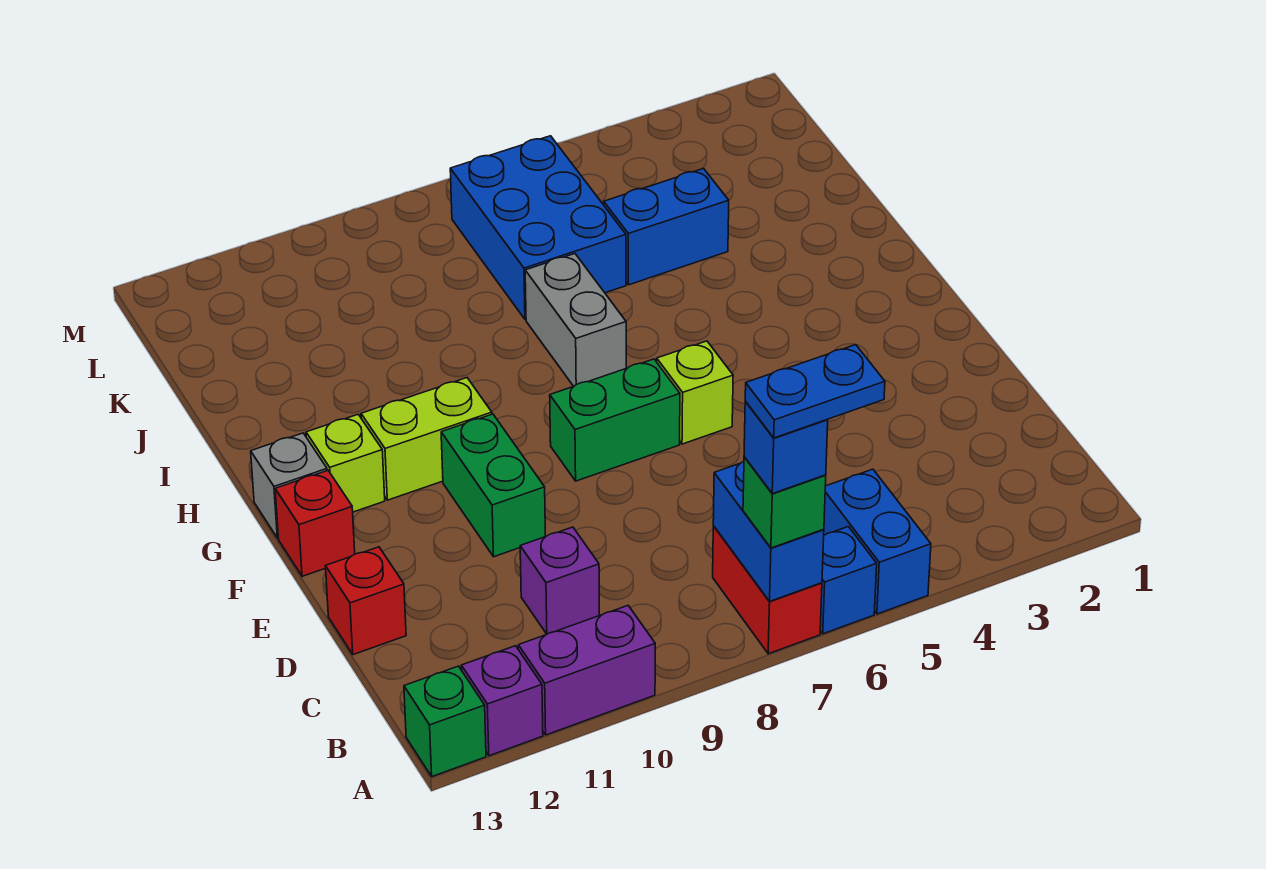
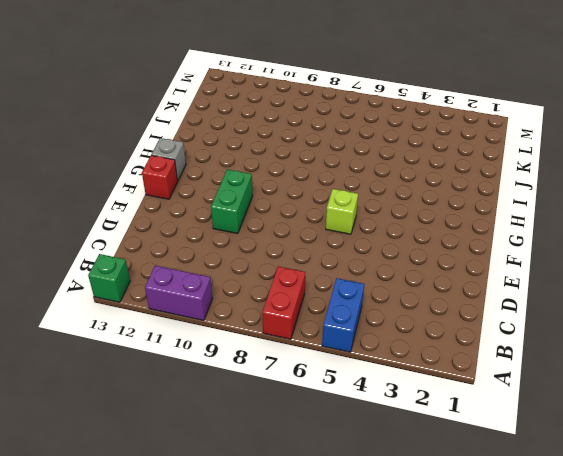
none -> blue brick A6 level 1
none -> purple brick A12 level 1
none -> purple brick C10 level 1

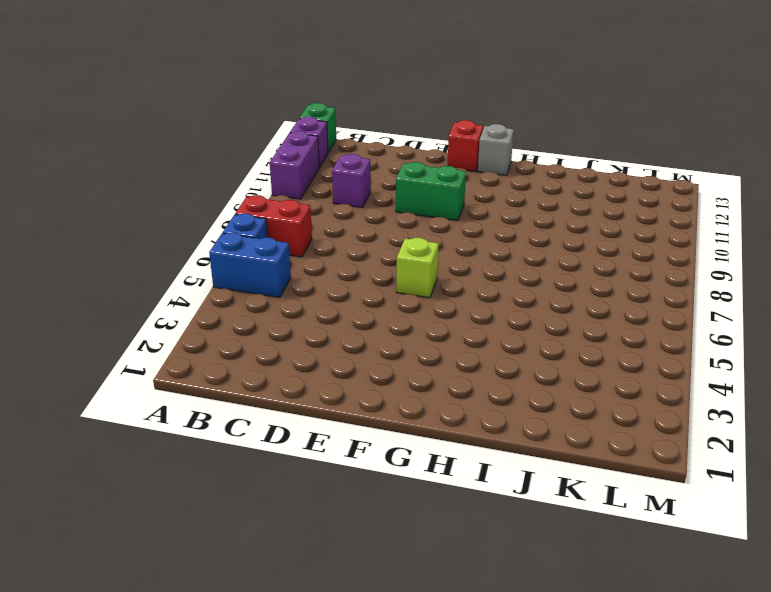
none -> red brick D13 level 1
none -> green brick F7:F8 level 1
none -> lime brick G10:G11 level 1

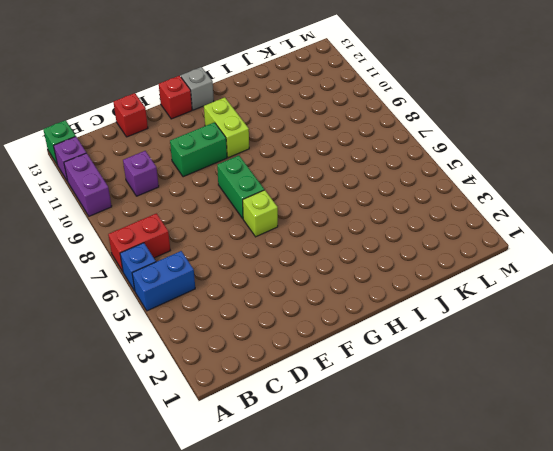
none -> lime brick G12 level 1
none -> grey brick H7:I7 level 1
none -> blue brick J4:J5 level 1

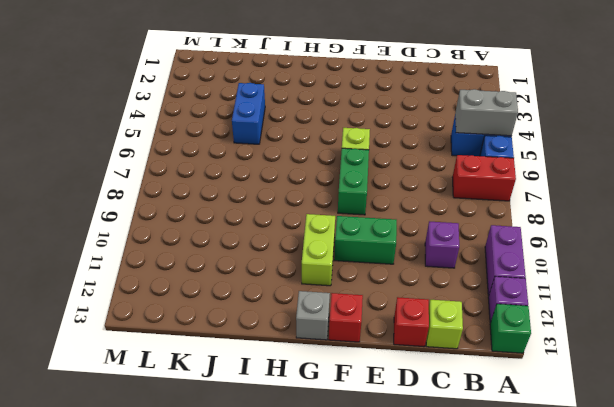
grey brick A5:B5 level 2 -> grey brick H7:I7 level 1
lime brick C13 level 1 -> lime brick G12 level 1
none -> blue brick J6:L7 level 1
none -> blue brick A7:B7 level 2
none -> green brick A7 level 3

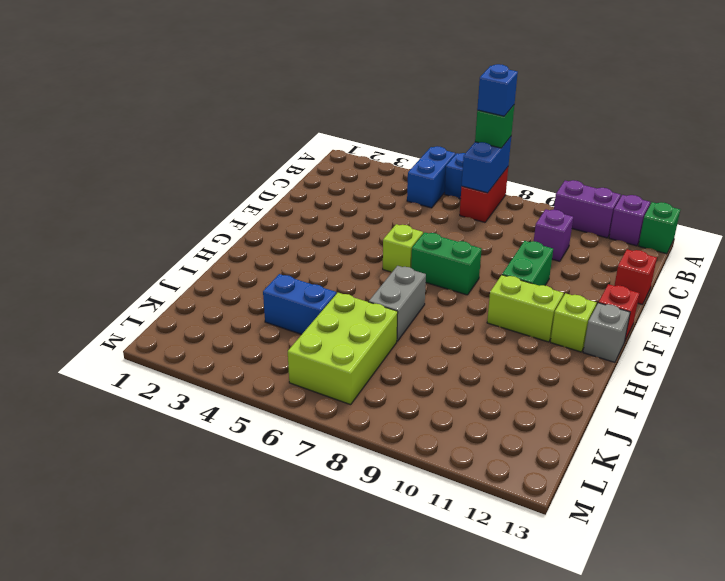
lime brick J6:L7 level 1 -> blue brick J6:L7 level 1
none -> blue plate A6:A7 level 5

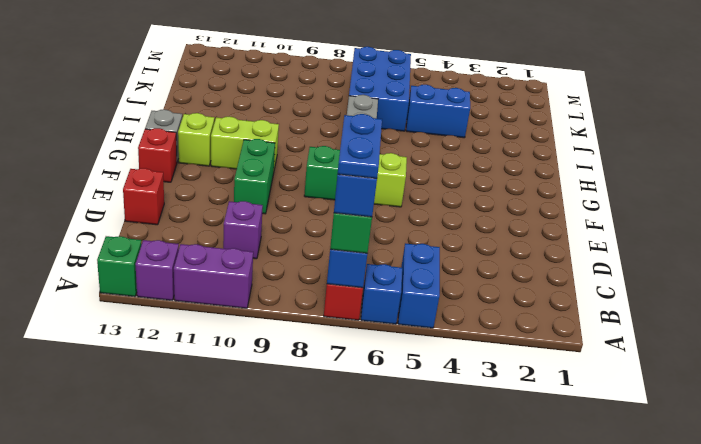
blue plate A7:B7 level 5 -> blue plate A6:A7 level 5

